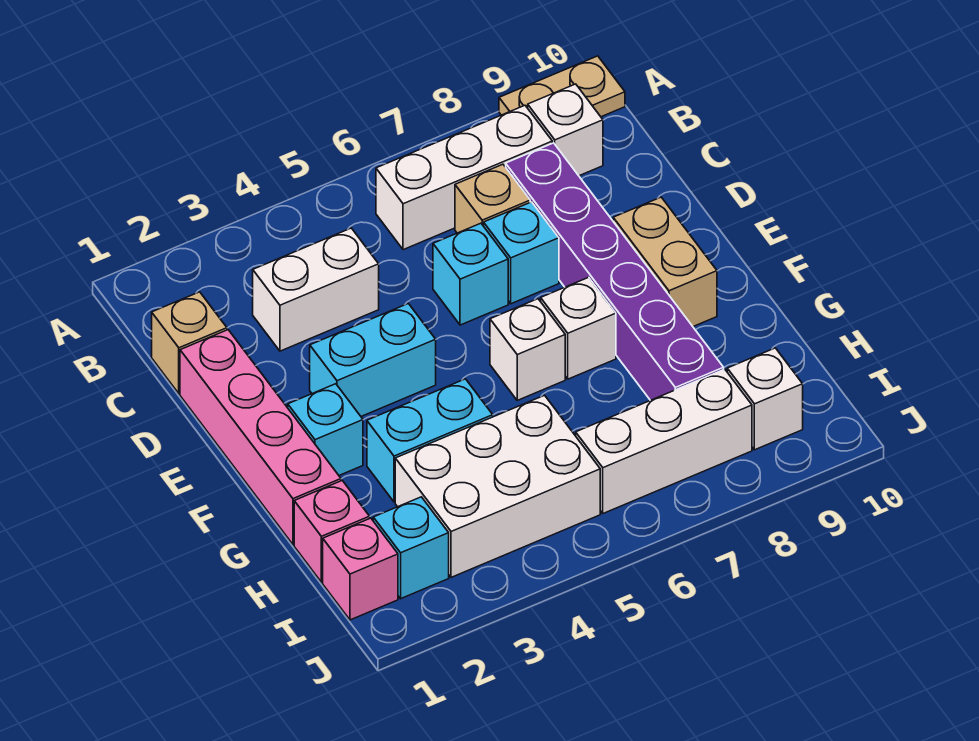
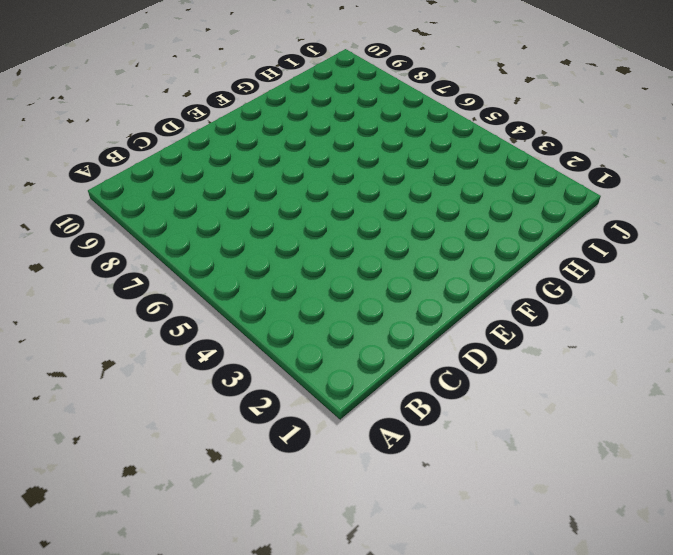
none -> tan plate A9:A10 level 1
none -> white brick B6:B8 level 1
none -> white brick B9 level 1

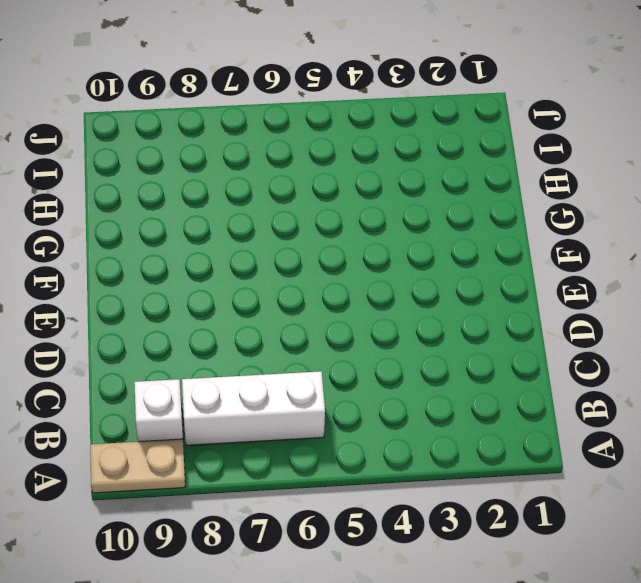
none -> tan brick C1 level 1
none -> white brick C3:C4 level 1
none -> tan brick C7 level 1

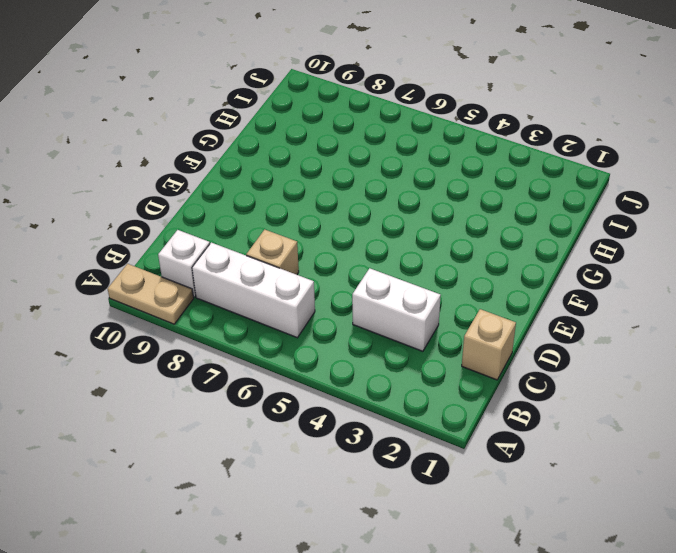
none -> purple brick C8:H8 level 1
none -> pink brick D1:G1 level 1
none -> cyan brick D6 level 1

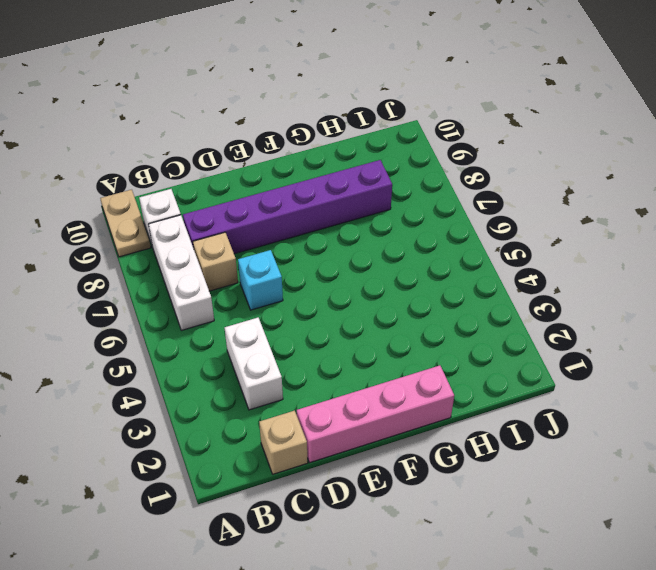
none -> cyan brick D7 level 1
none -> cyan brick E3:E4 level 1
none -> tan brick E9:F9 level 1

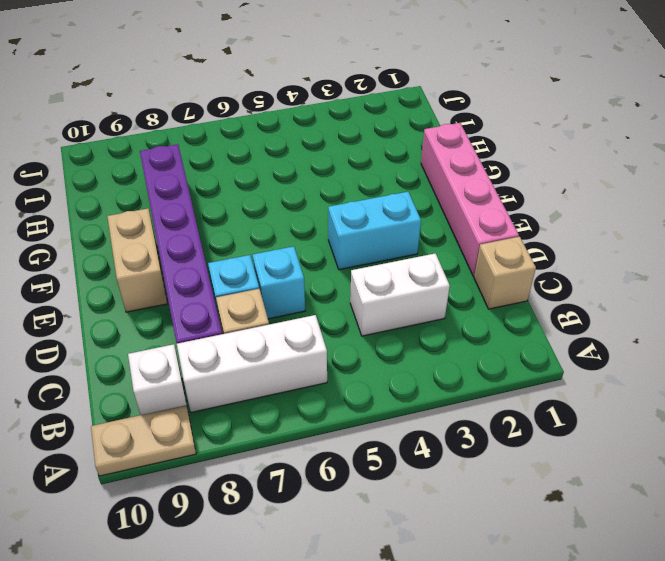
none -> cyan brick F2 level 1
none -> white brick F6 level 1
none -> white brick F7 level 1

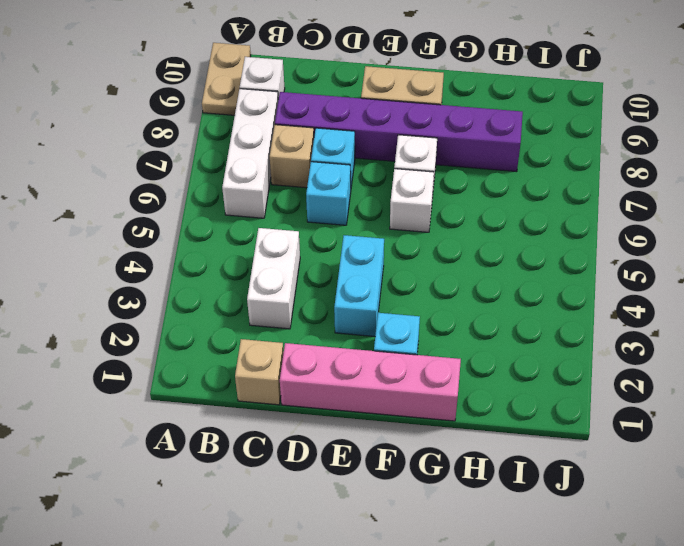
none -> cyan brick G3:G4 level 1
none -> pink brick H1 level 1
none -> white brick H3:I5 level 1

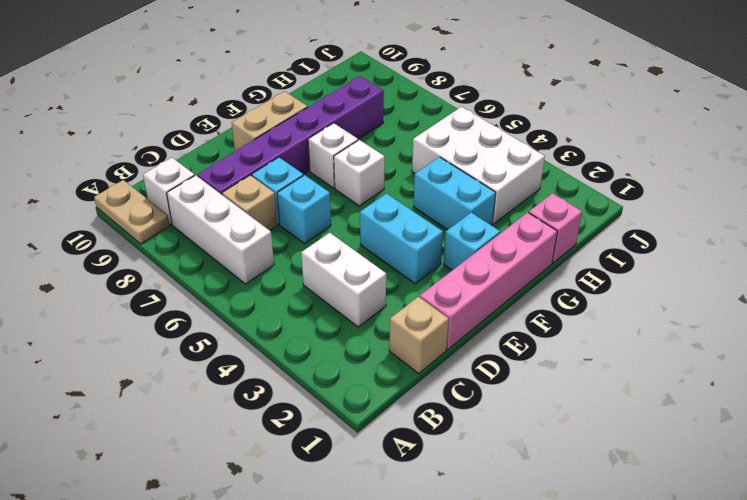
none -> pink brick I1 level 1
none -> cyan brick I2 level 1
none -> white brick I6:I8 level 1

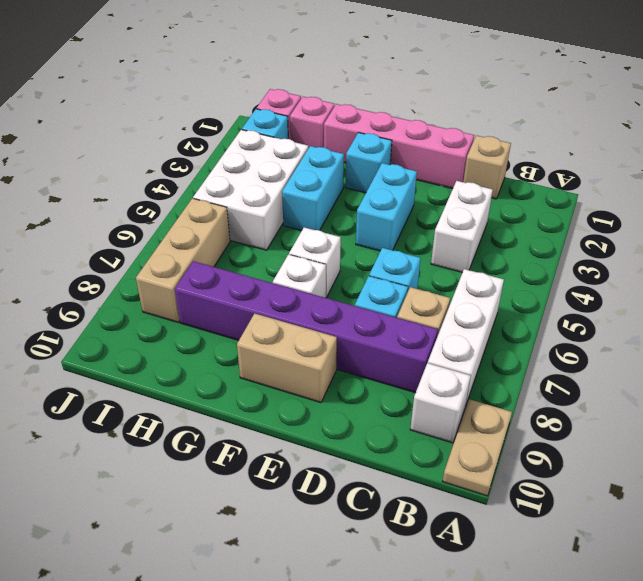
tan brick I6:I8 level 1 -> white brick I6:I8 level 1
none -> white brick I9 level 1

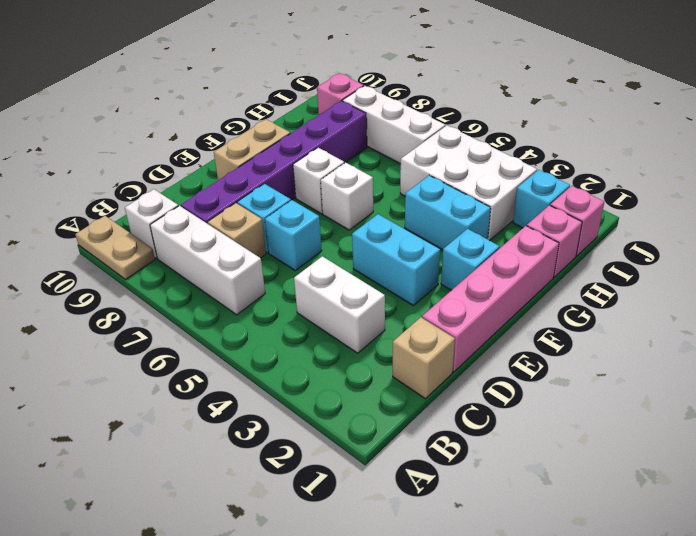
pink brick I9 level 1 -> white brick I9 level 1

